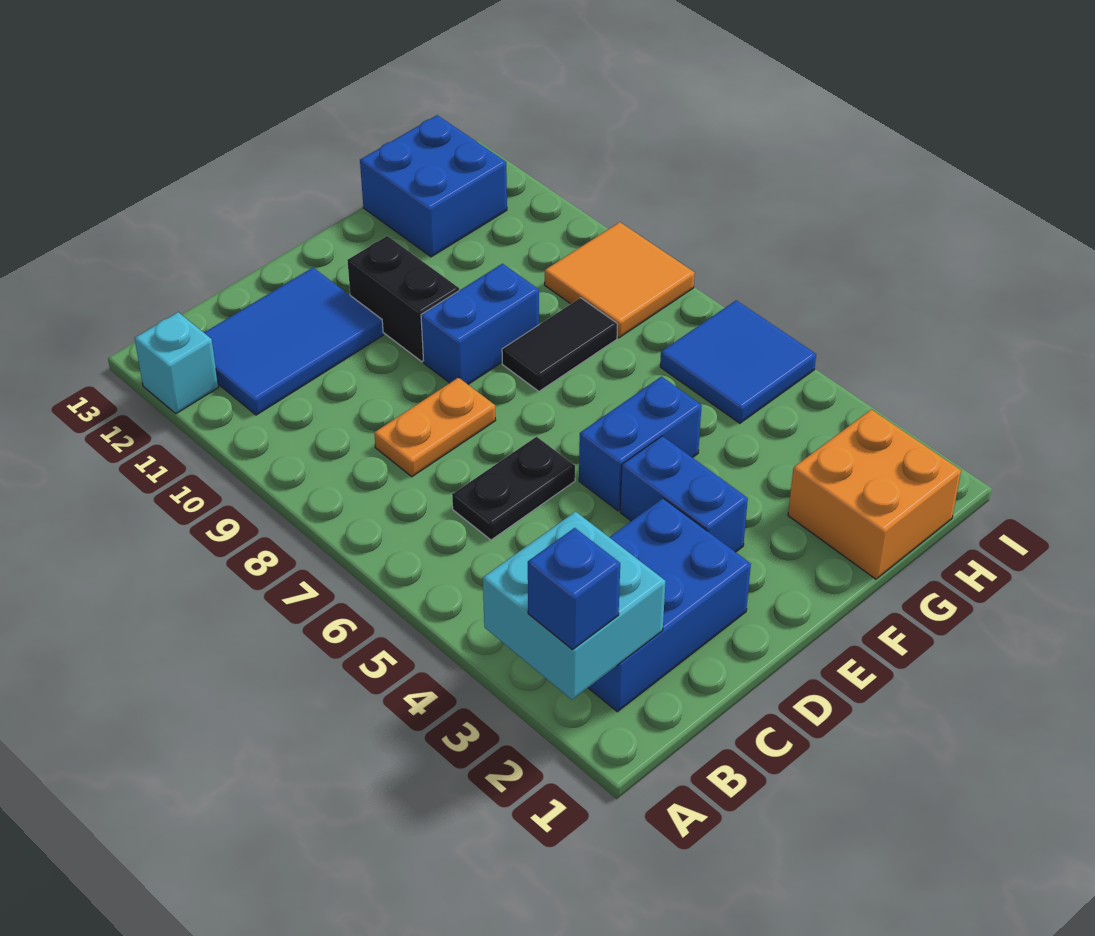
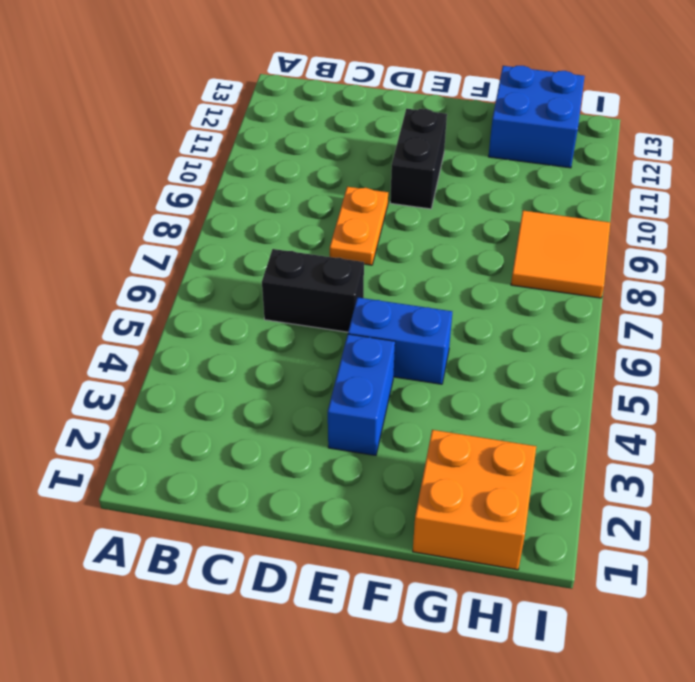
black brick C6:D6 level 1 -> black plate C6:D6 level 1
orange plate D8:D9 level 1 -> orange plate C8:D8 level 1
none -> cyan brick A12 level 1
none -> blue brick B2:D3 level 1
none -> blue tile B11:D12 level 1

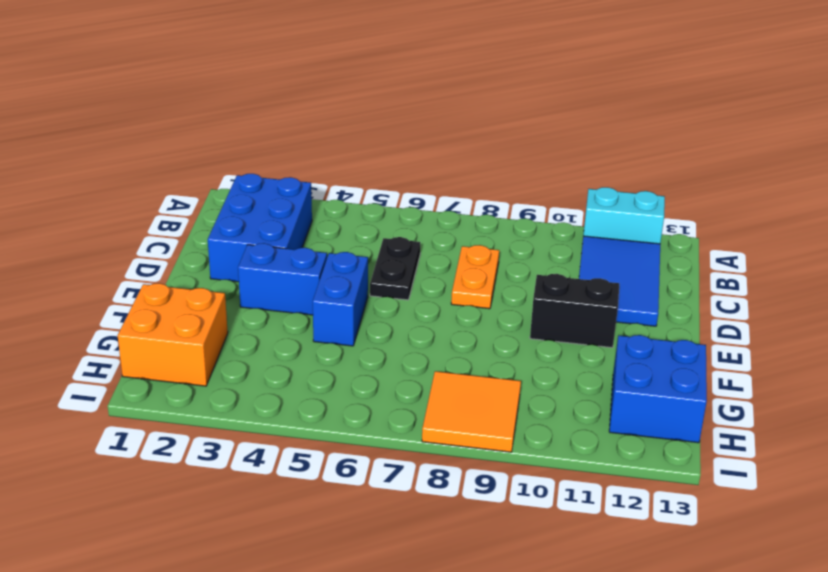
cyan brick A11:A12 level 1 -> cyan brick A12 level 1
none -> blue brick E9:F9 level 1
none -> black tile F8:G8 level 1
none -> blue tile H5:I6 level 1

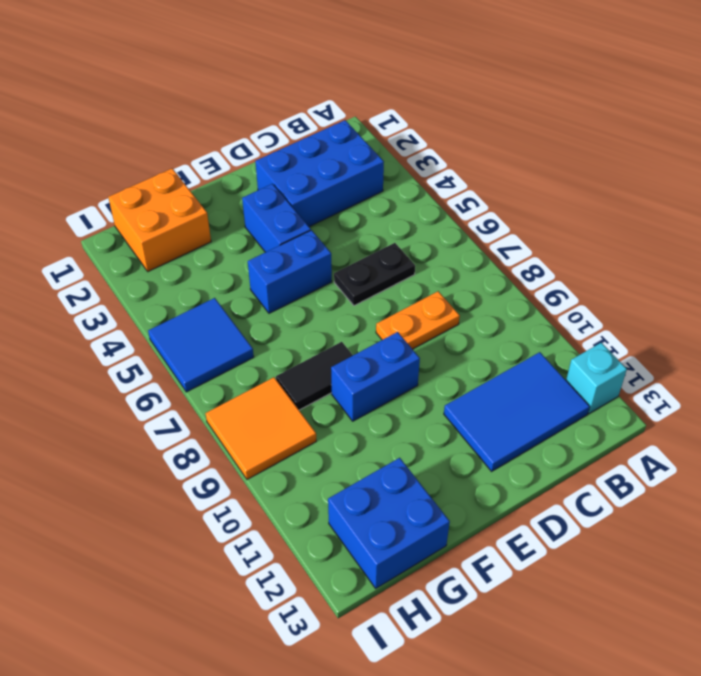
none -> black brick E10:E11 level 1
none -> cyan brick A2:B3 level 2
none -> blue brick A2 level 3

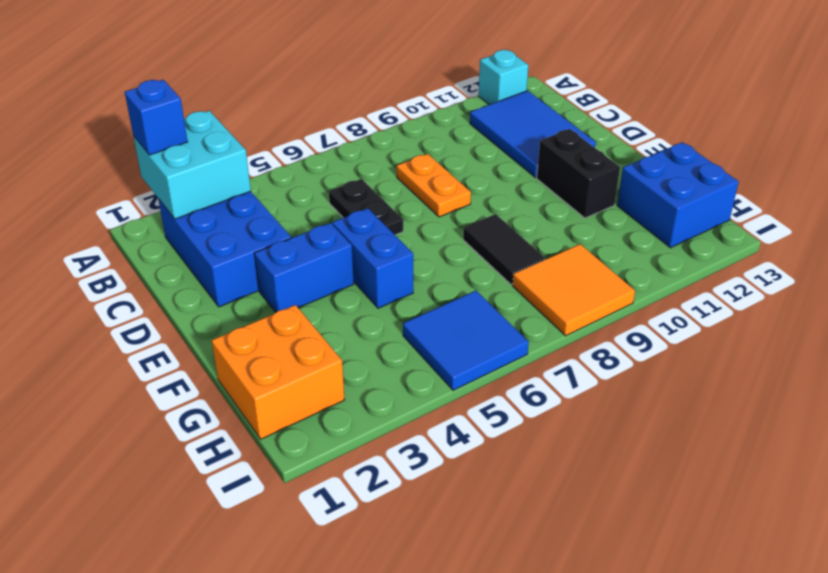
black brick E11:F11 level 1 -> black brick E10:E11 level 1
none -> blue brick E9:F9 level 1

